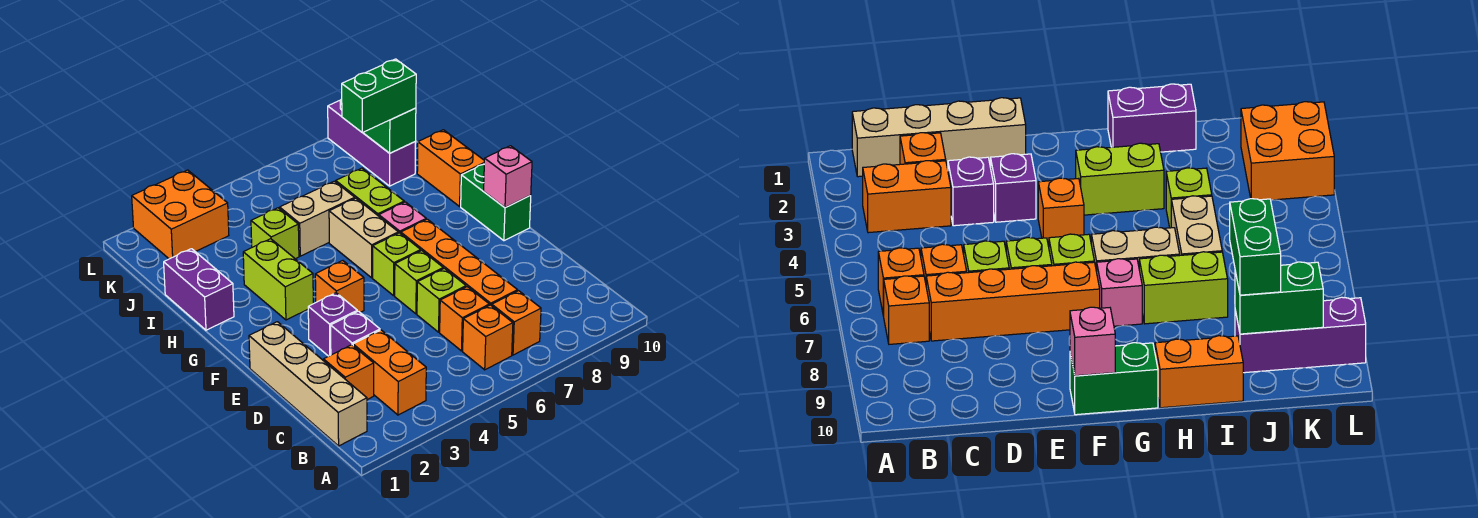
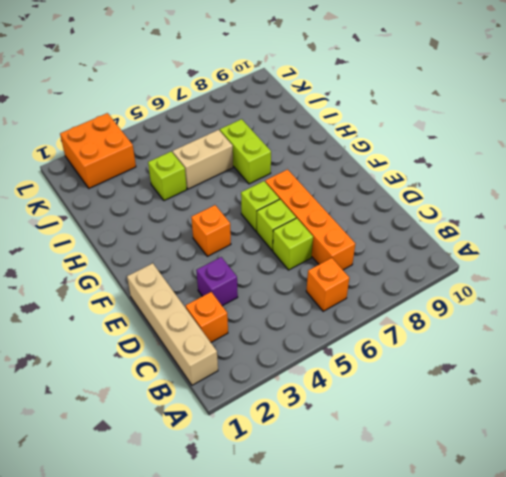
none -> orange brick B3:C3 level 1
none -> orange brick B7 level 1
none -> orange brick C6 level 1

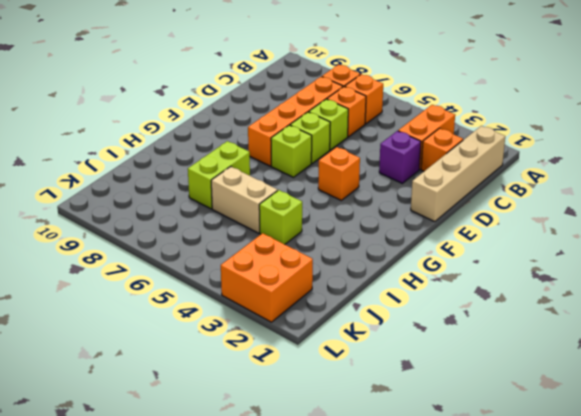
none -> purple brick E3 level 1
none -> green brick F10:G10 level 1
none -> lime brick G3:H3 level 1

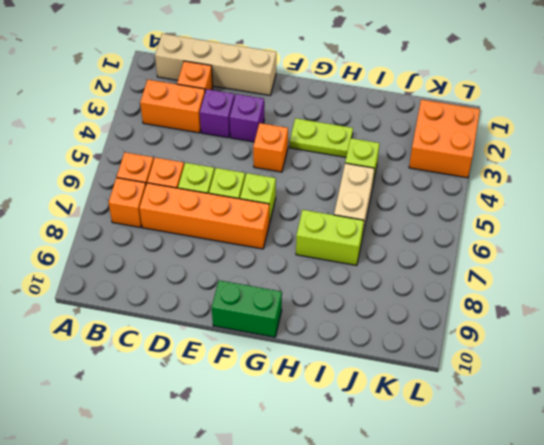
lime plate G3:H3 level 1 -> lime brick G3:H3 level 1
none -> tan brick G6:H6 level 1
none -> pink brick G7 level 1
none -> purple brick H1:I1 level 1

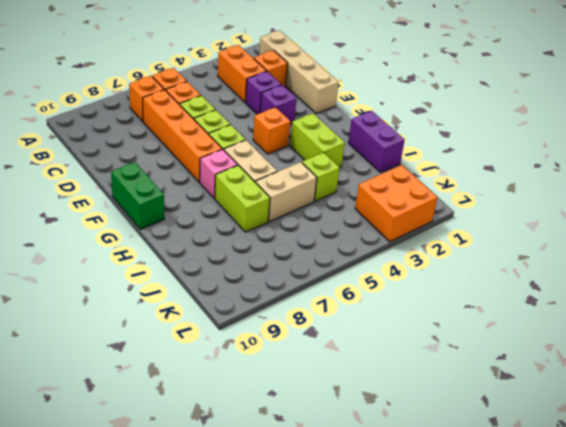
none -> orange brick H10:I10 level 1
none -> purple brick J9:L9 level 1
none -> pink brick F10 level 2

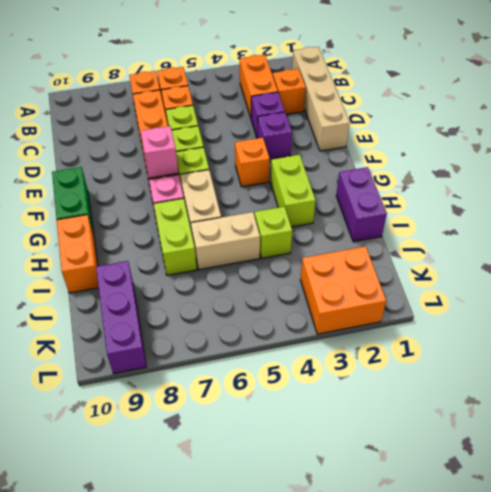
pink brick F7 level 2 -> pink brick F10 level 2
none -> green brick J9:K9 level 2
none -> green brick J8:J9 level 3

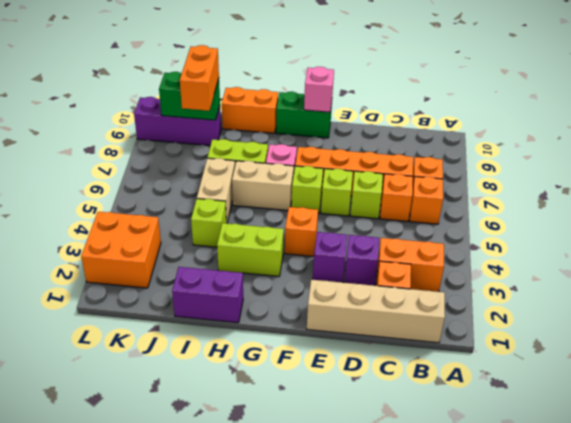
orange brick J8:J9 level 3 -> green brick J8:J9 level 3

